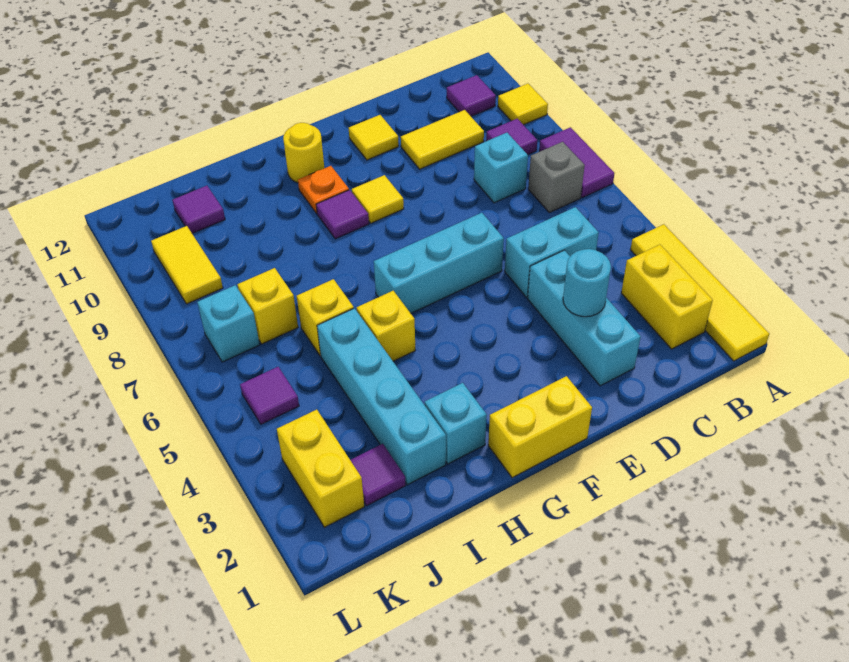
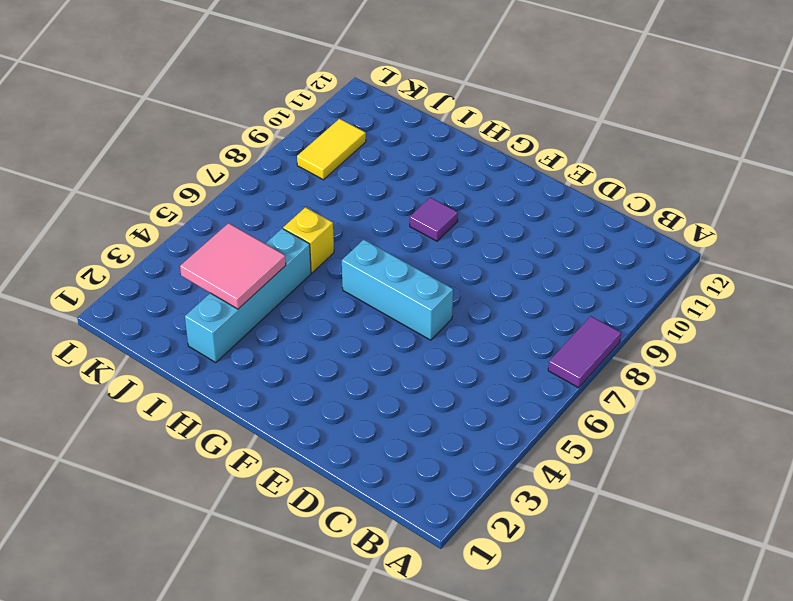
pink tile I3:J4 level 2 -> none
none -> yellow tile A1:A4 level 1
none -> yellow tile A10 level 1
none -> yellow brick B2:B3 level 1
none -> grey brick B7 level 1

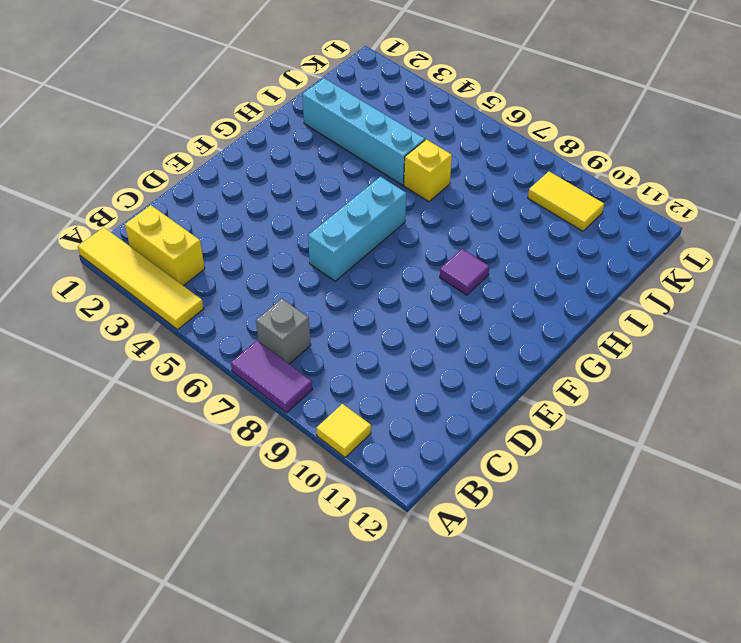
none -> purple tile B9 level 1
none -> purple tile B11 level 1
none -> cyan brick C5:D5 level 1
none -> cyan brick C8 level 1

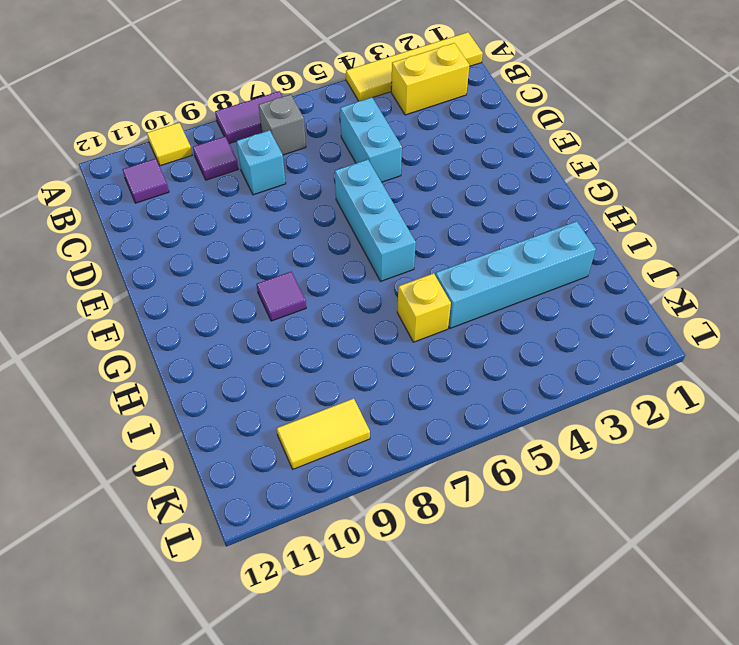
none -> yellow tile C10:D10 level 1
none -> cyan brick D2:D4 level 1
none -> yellow tile E11 level 1
none -> yellow brick F1:G1 level 1

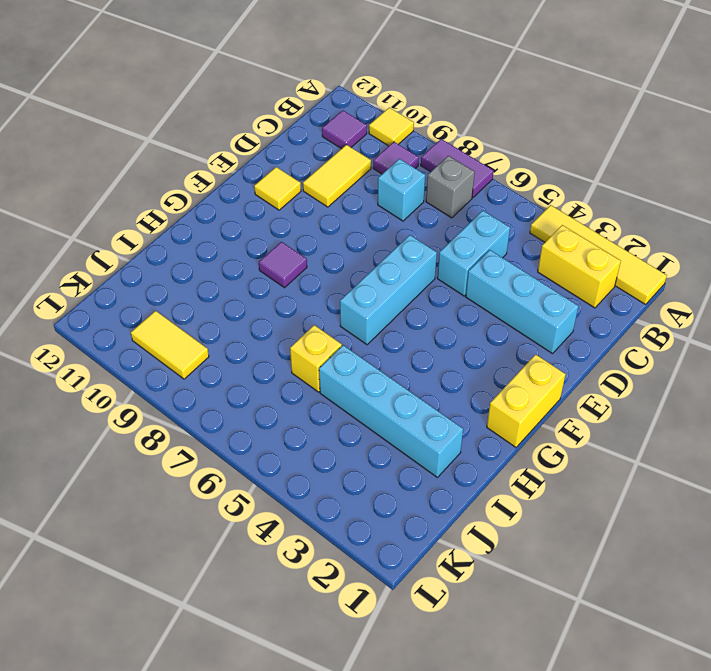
none -> yellow tile F9 level 1
none -> orange plate G10 level 1
none -> yellow round brick G11 level 1
none -> cyan brick H2 level 1

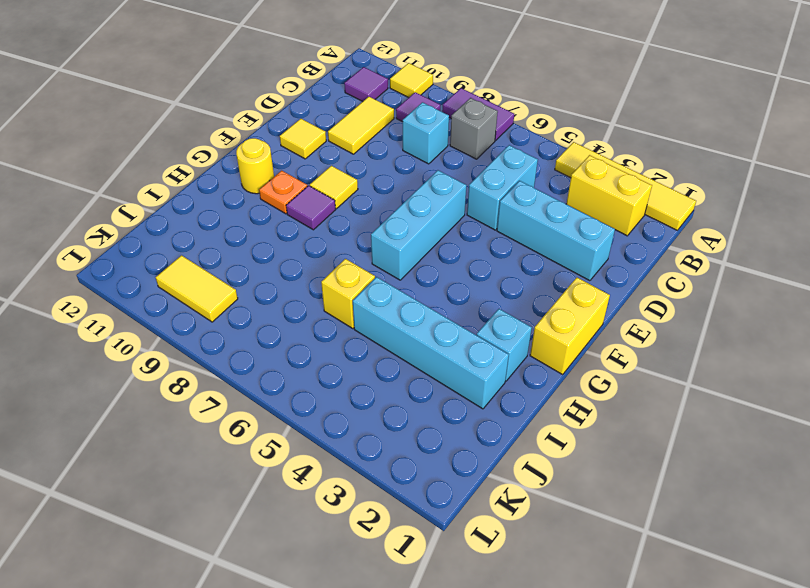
none -> yellow brick H5 level 1
none -> purple tile J2 level 1
none -> yellow brick J7 level 1
none -> purple tile J11 level 1

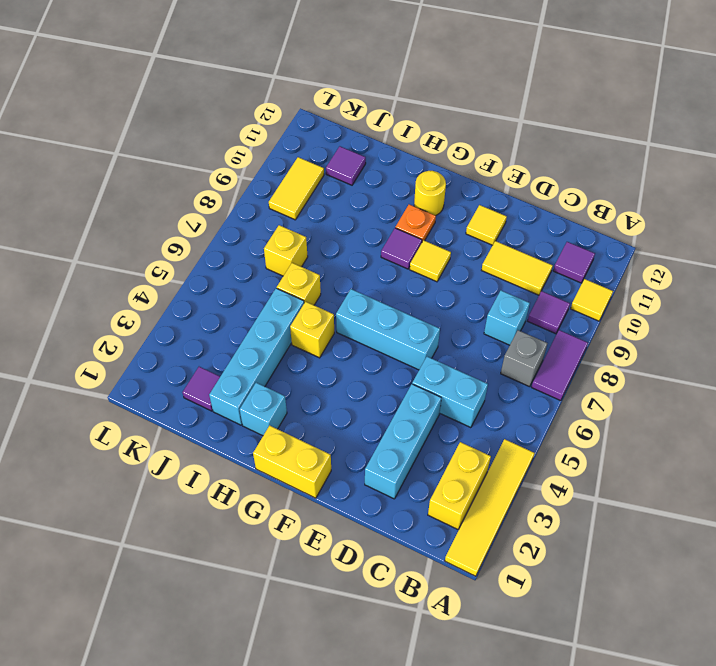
none -> yellow brick K2:K3 level 1
none -> purple tile K5 level 1
none -> cyan brick K7 level 1
none -> cyan round brick D3 level 2

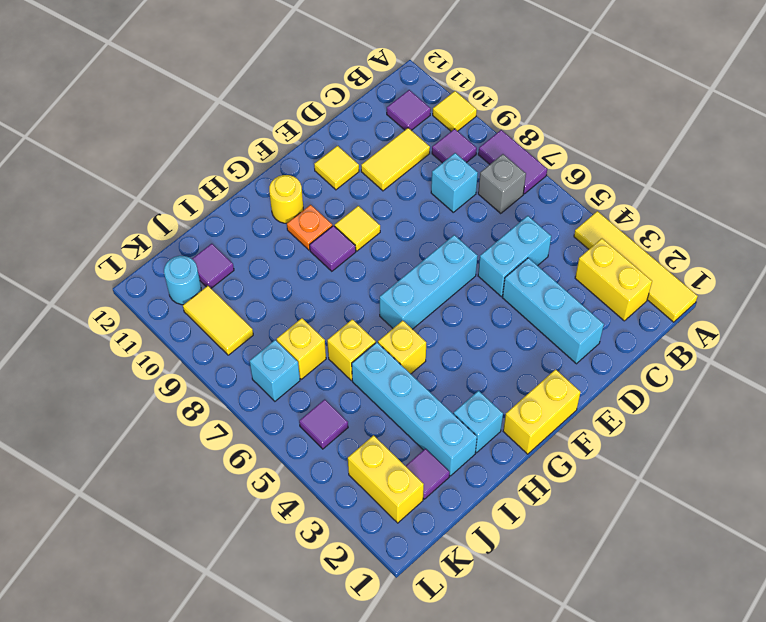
cyan round brick K11 level 1 -> cyan round brick D3 level 2

